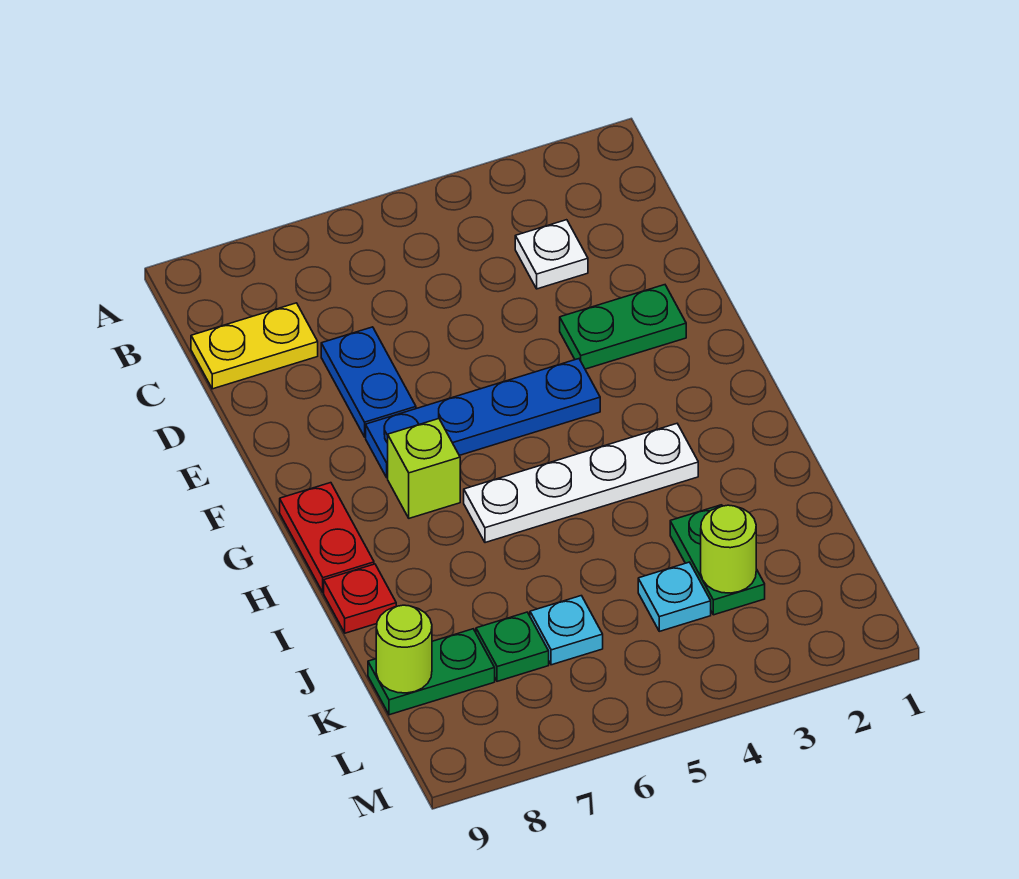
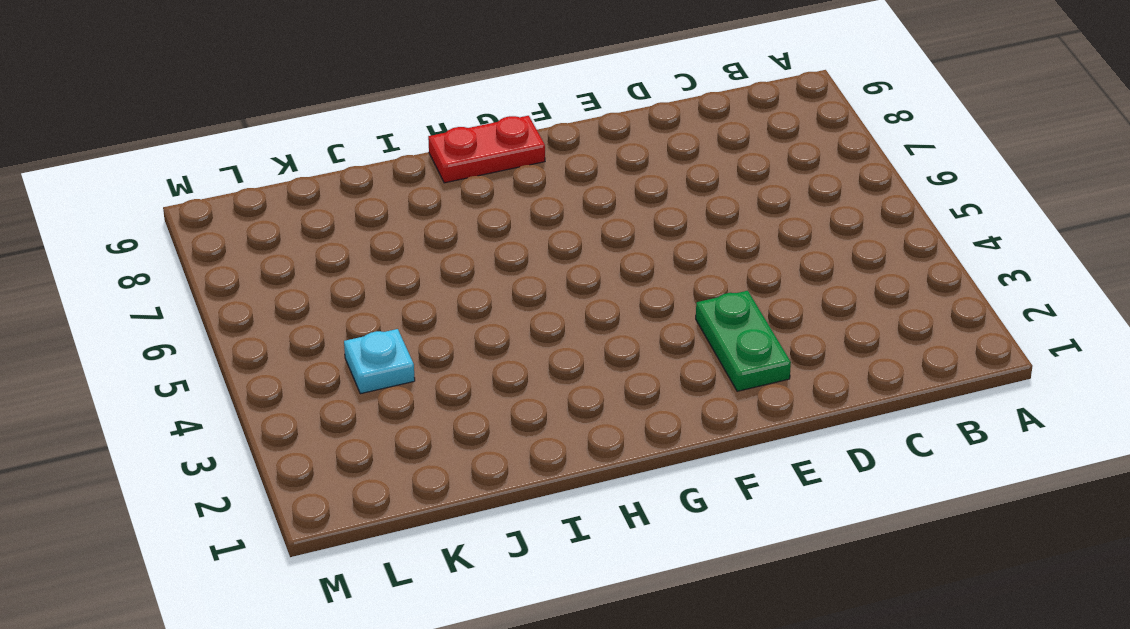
none -> white plate C3 level 1
none -> yellow plate C8:C9 level 1
none -> blue plate D7:E7 level 1

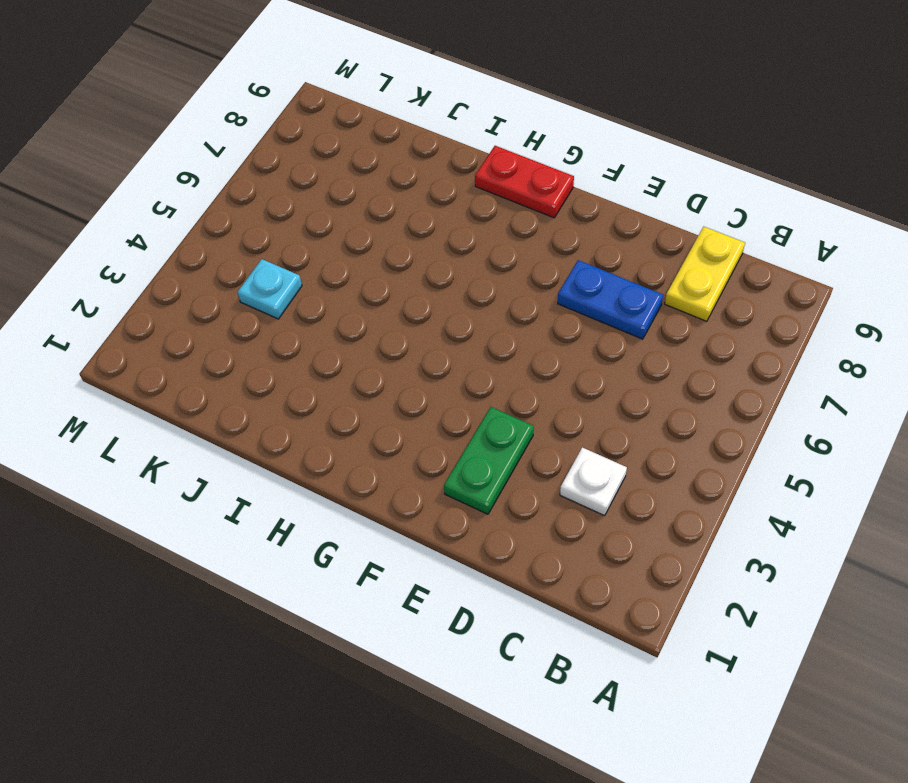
none -> blue plate F4:F7 level 1
none -> lime brick G7 level 1
none -> white plate H3:H6 level 1

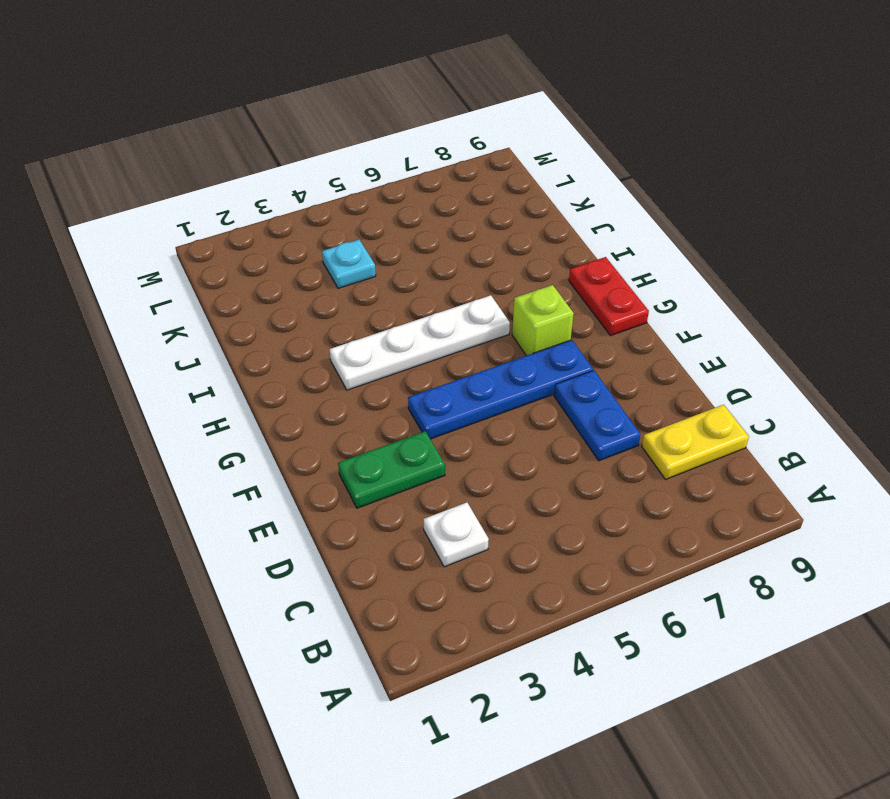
none -> red plate I9 level 1
none -> green plate J3:K3 level 1
none -> cyan plate K6 level 1

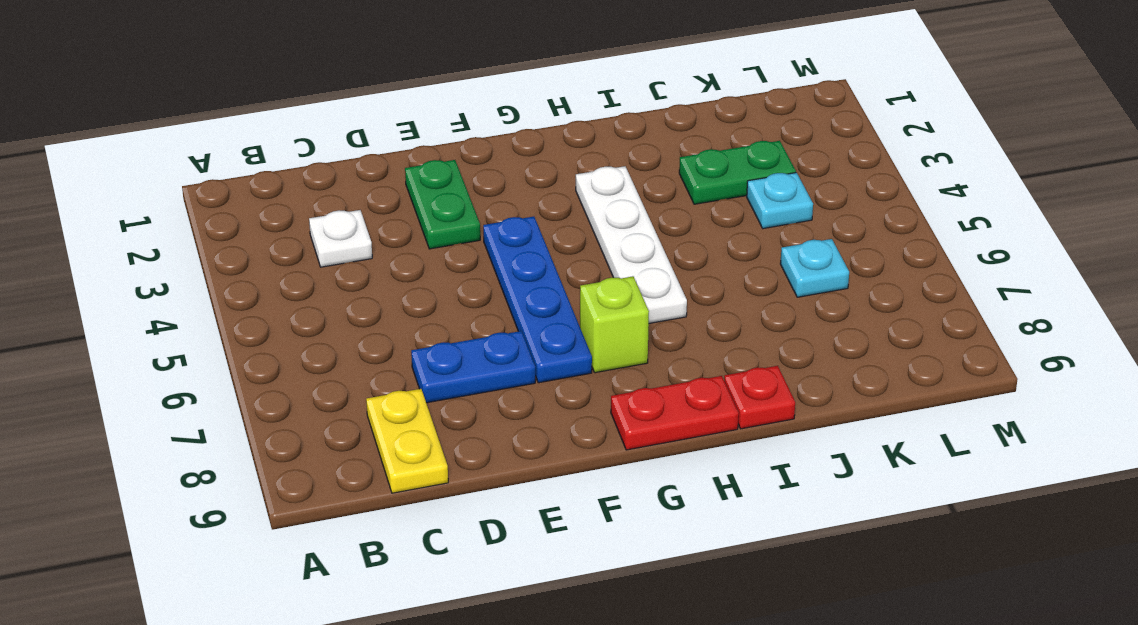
none -> green plate K7 level 1
none -> green plate K8:K9 level 1
none -> lime round brick K3 level 2

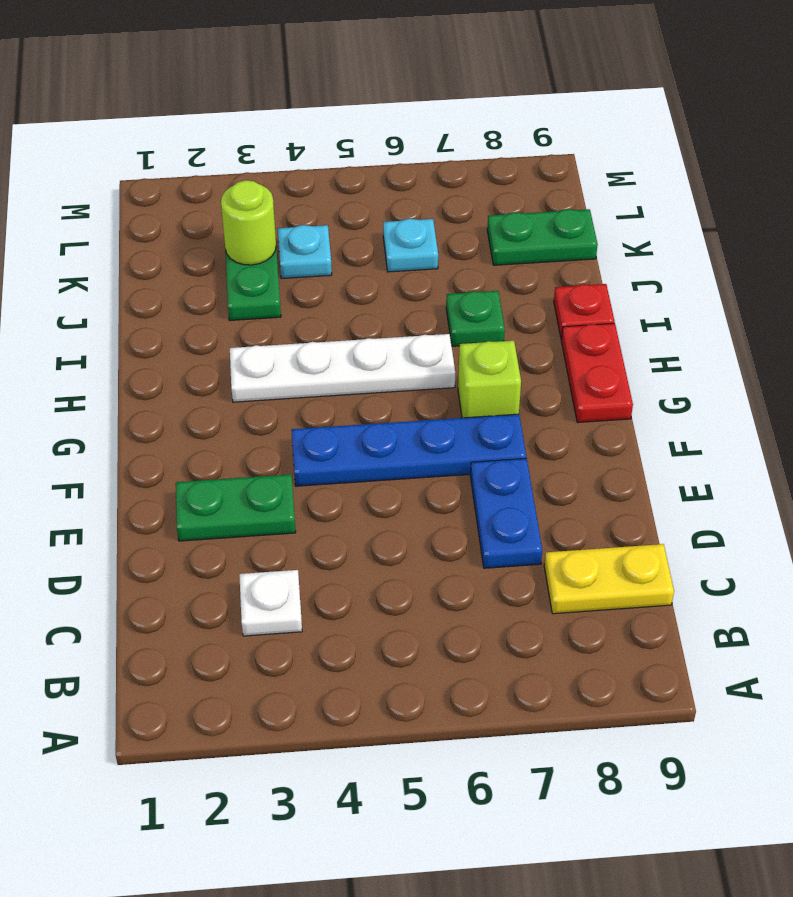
green plate I7 level 1 -> green plate K7 level 1
none -> lime round brick K9 level 2

